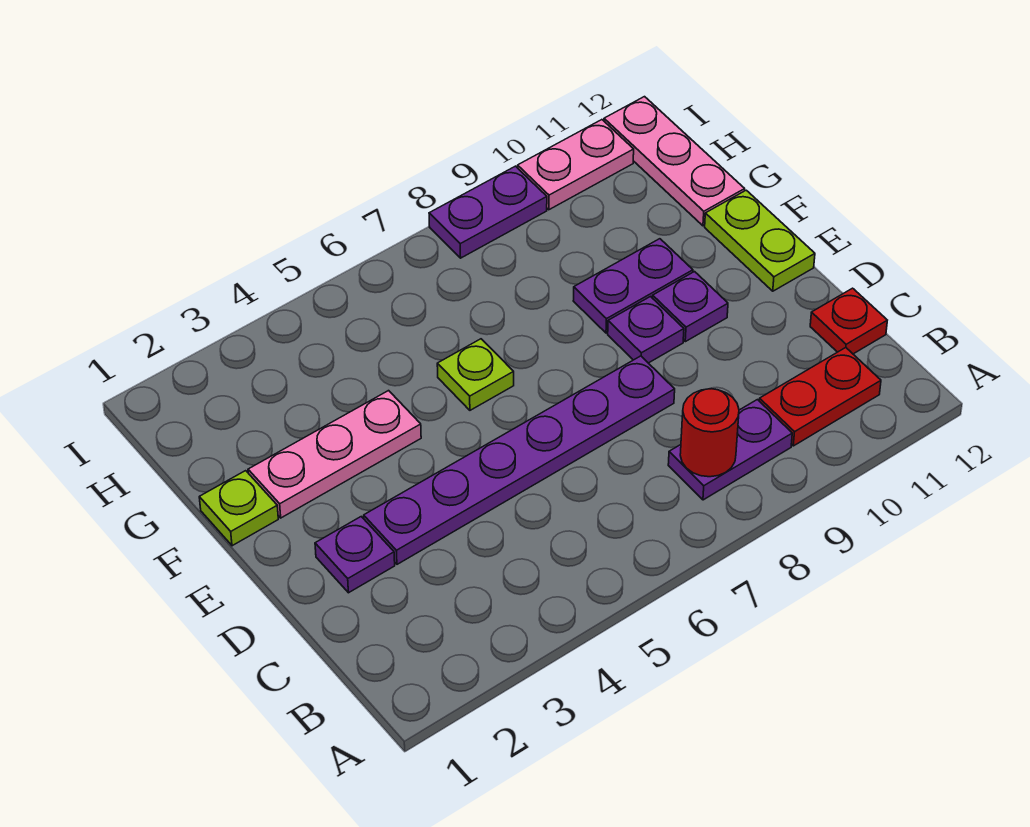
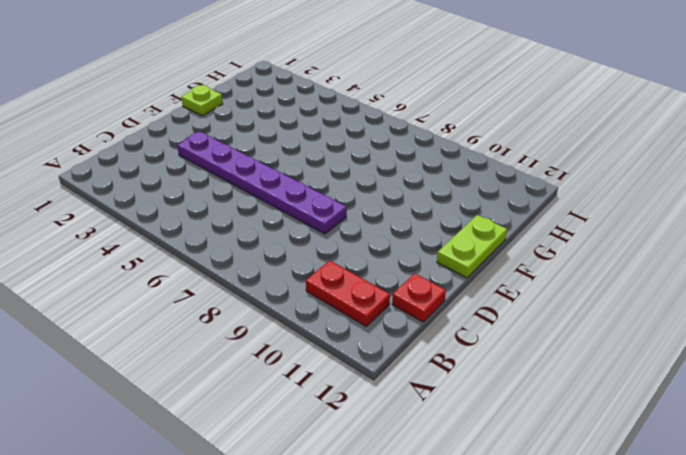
none -> purple plate B8:B9 level 1
none -> purple plate D2 level 1
none -> purple plate E9 level 1

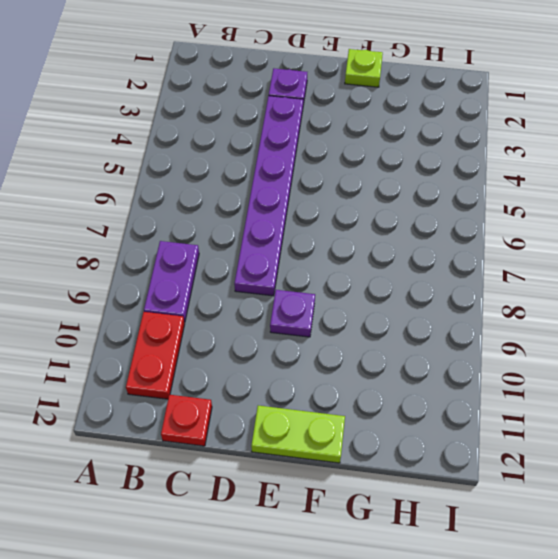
none -> purple plate E10 level 1
none -> pink plate F2:F4 level 1
none -> lime plate F6 level 1

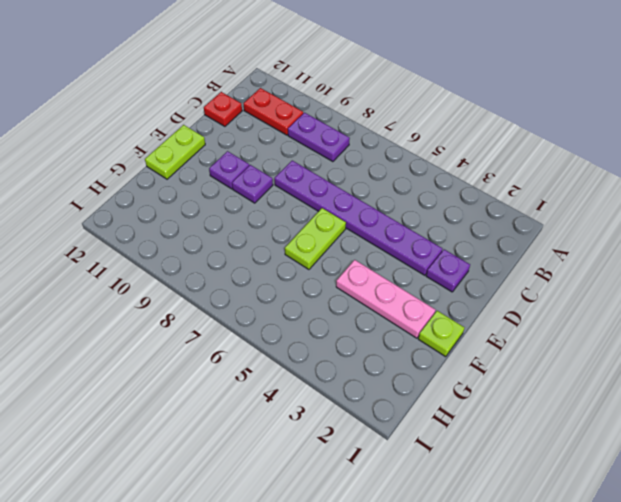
lime plate E6:F6 level 1 -> lime plate F6 level 1
none -> purple plate F9:F10 level 1
none -> pink plate G12:I12 level 1
none -> purple plate I8:I9 level 1

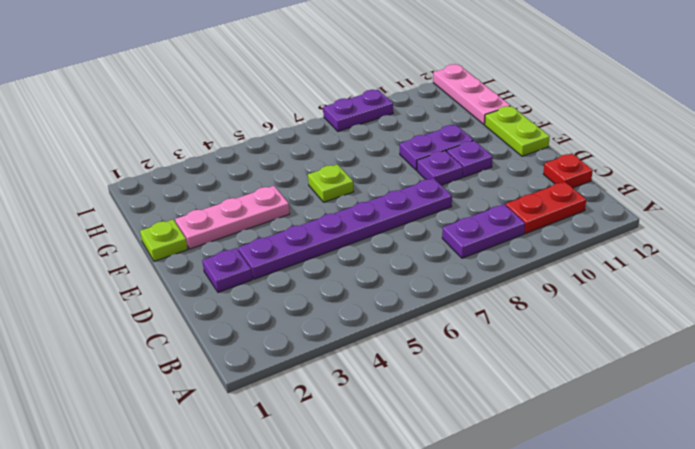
none -> pink plate I10:I11 level 1
none -> red round brick B8 level 2

